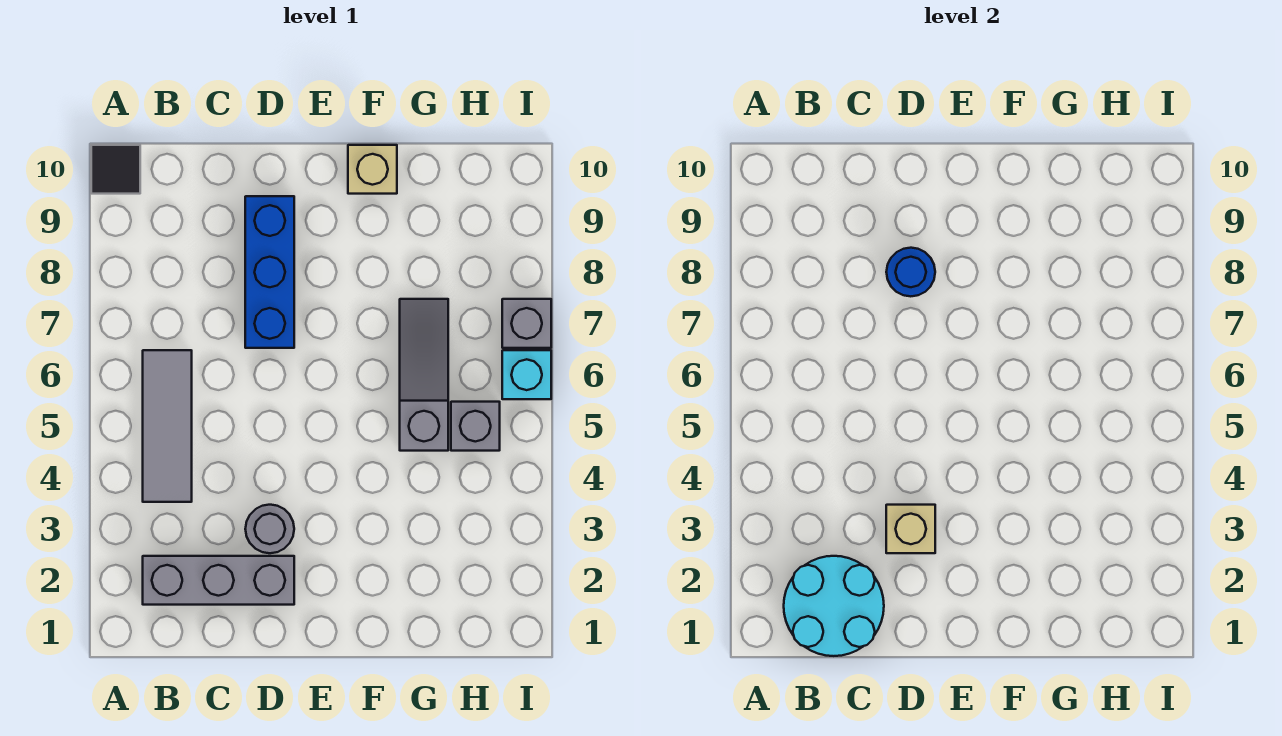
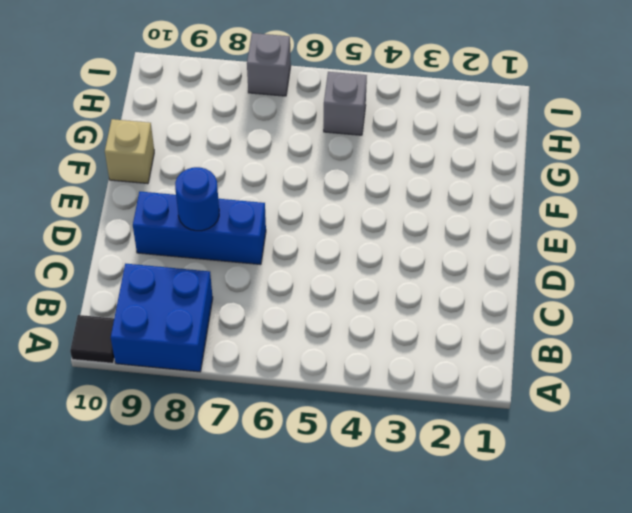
blue brick A8:B9 level 1 -> none
none -> grey brick B2:D2 level 1
none -> grey tile B4:B6 level 1
none -> grey round brick D3 level 1

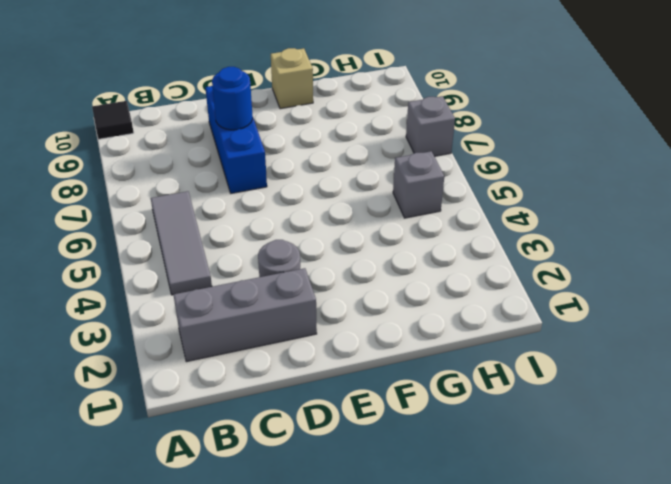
none -> grey slope G5:G7 level 1 top 5
none -> cyan brick I6 level 1
none -> cyan round brick B1:C2 level 2

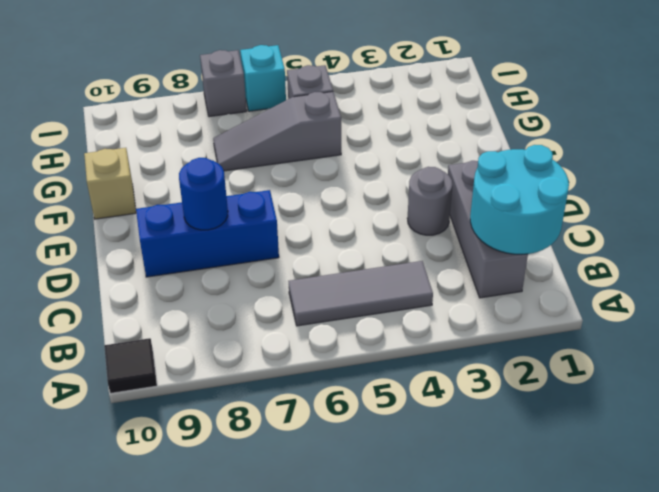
none -> tan brick D3 level 2

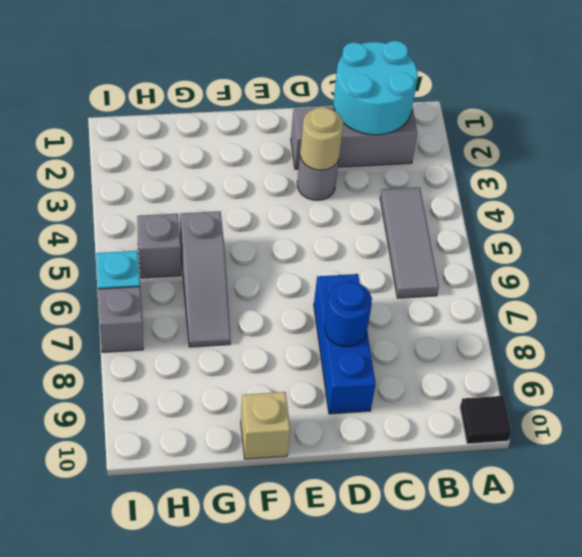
tan round brick D3 level 2 -> tan brick D3 level 2

